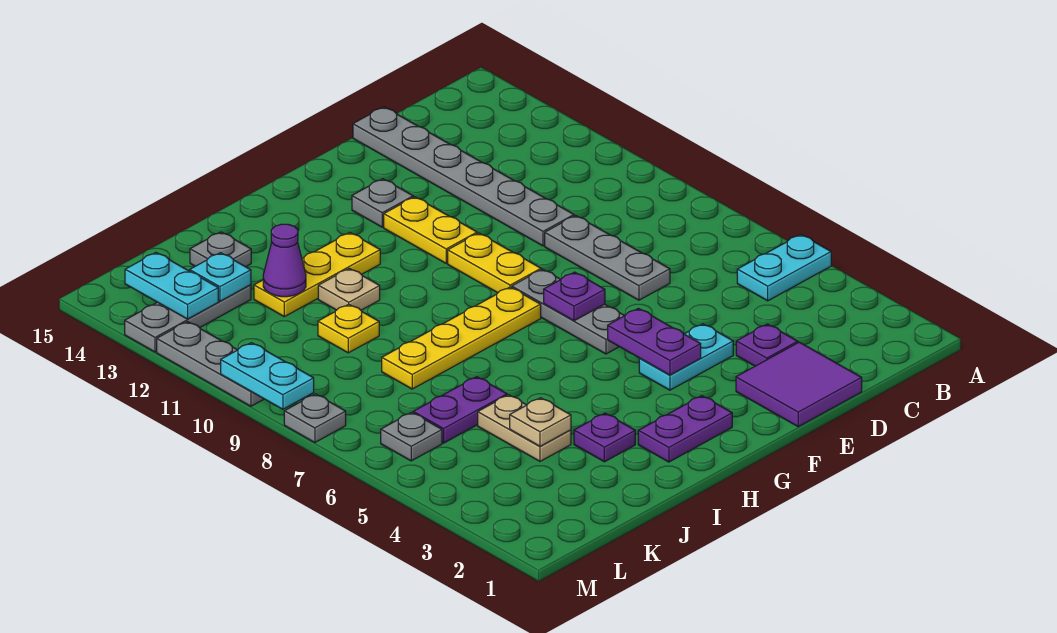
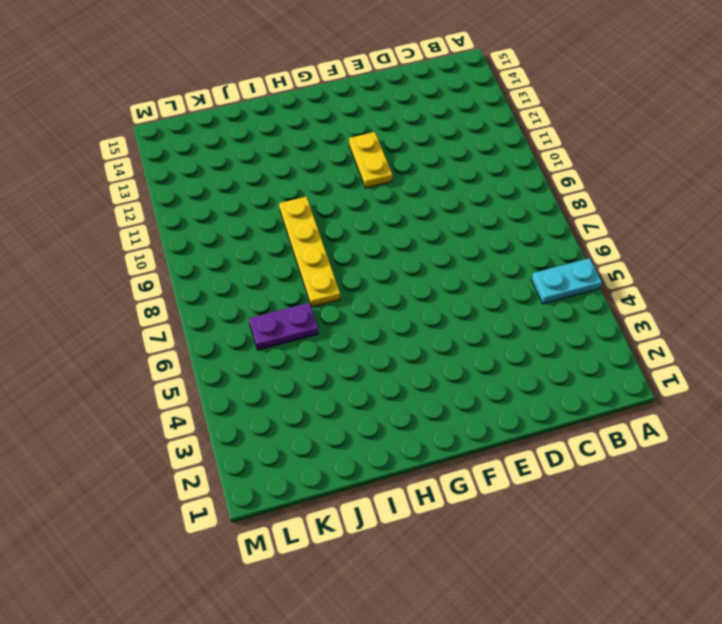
yellow plate I7:I10 level 1 -> yellow plate G8:J8 level 1
none -> purple tile D1:E2 level 1
none -> purple plate D3 level 1
none -> grey plate D7:D9 level 1
none -> grey plate D10:D15 level 1

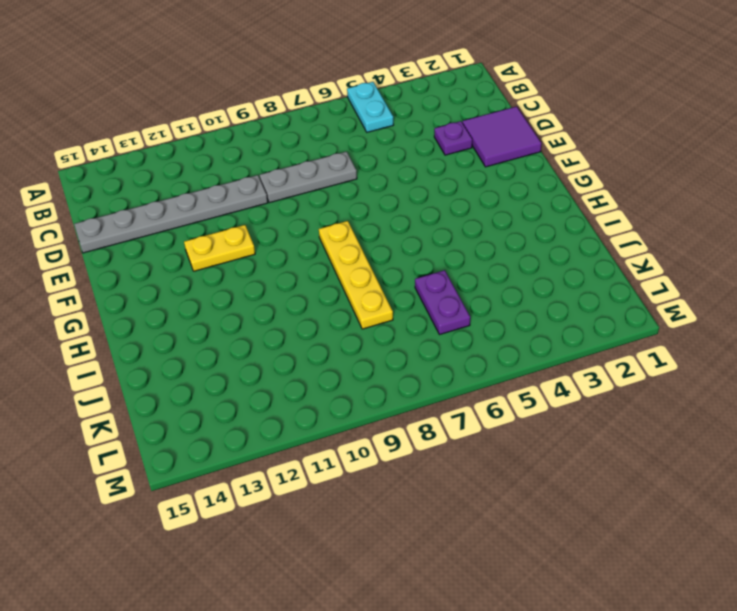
none -> cyan plate E4:F4 level 1
none -> grey plate F6:F8 level 1
none -> yellow plate F9:F10 level 1
none -> grey plate F13 level 1

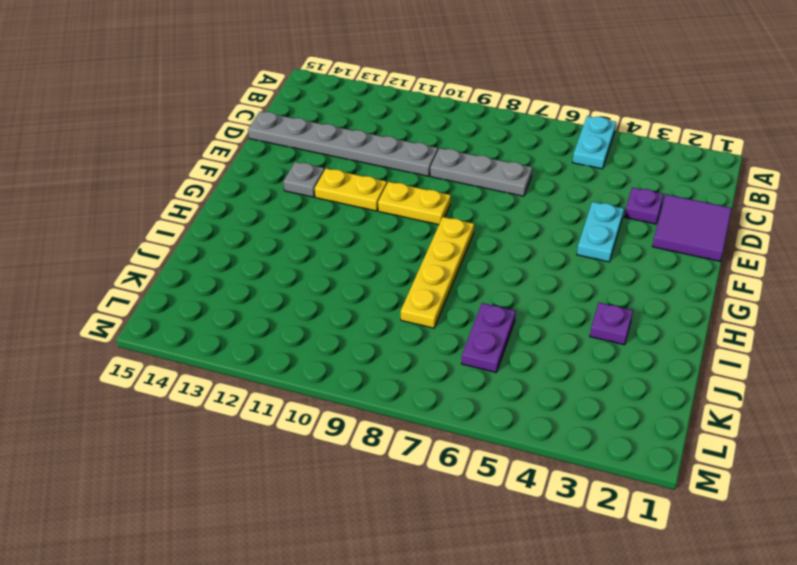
none -> grey plate F6:F8 level 1
none -> purple plate G2:H2 level 1
none -> yellow plate H12:J12 level 1
none -> tan plate I11 level 1

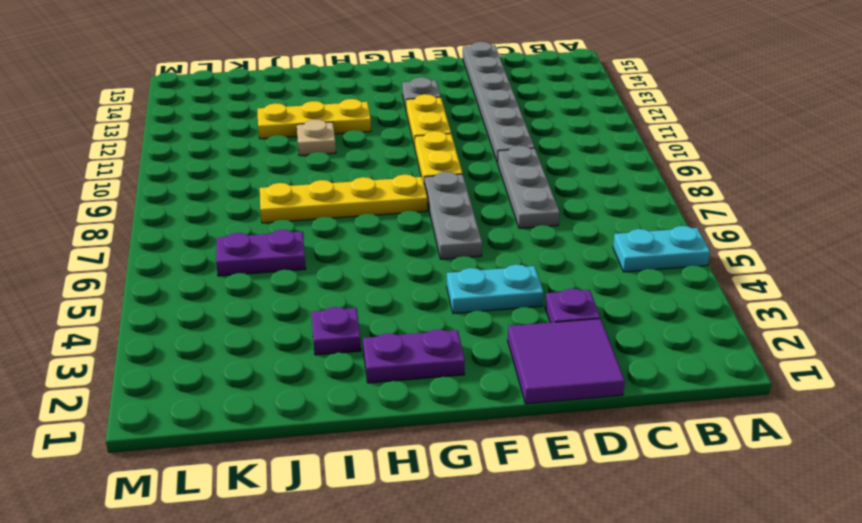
none -> tan plate J4:J5 level 1
none -> yellow plate J10 level 1
none -> grey plate J14 level 1
none -> grey plate K13:M13 level 1

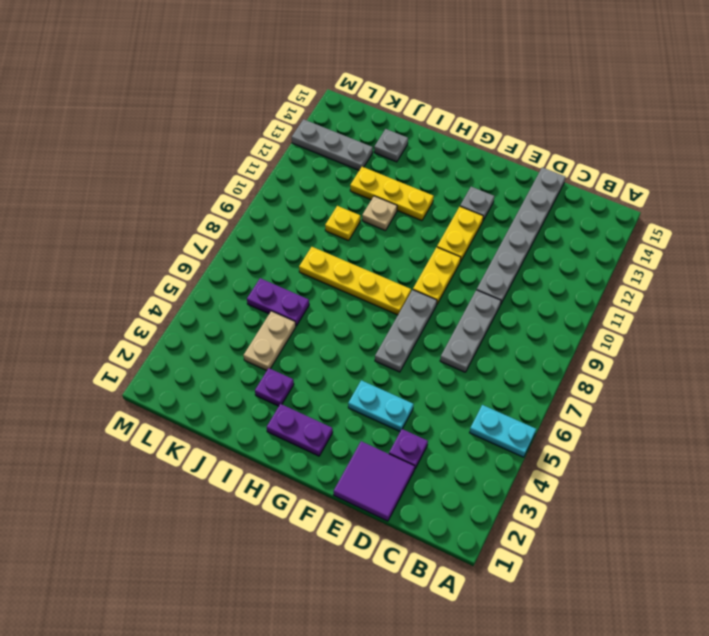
none -> grey plate L6 level 1
none -> grey plate M8 level 1
none -> grey plate M10:M12 level 1
none -> purple plate F4:F5 level 2

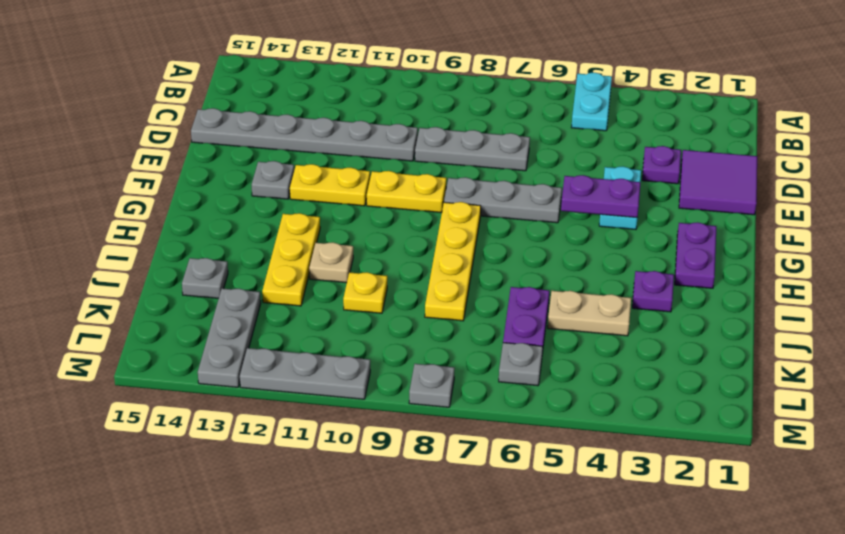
none -> purple plate F7 level 2
none -> tan plate J4 level 2
none -> purple cone J12 level 2
none -> cyan plate K13 level 2

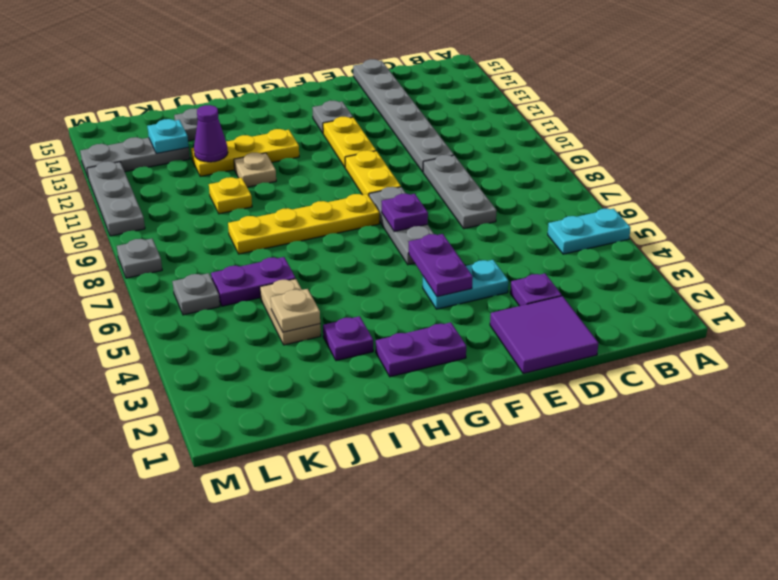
none -> cyan plate L13:L14 level 2
none -> cyan plate M9:M10 level 2

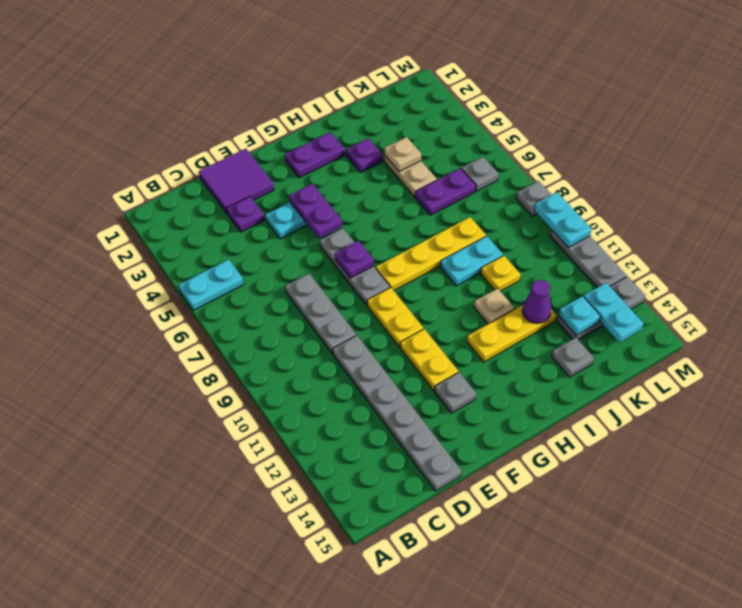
cyan plate I9:J9 level 1 -> none

